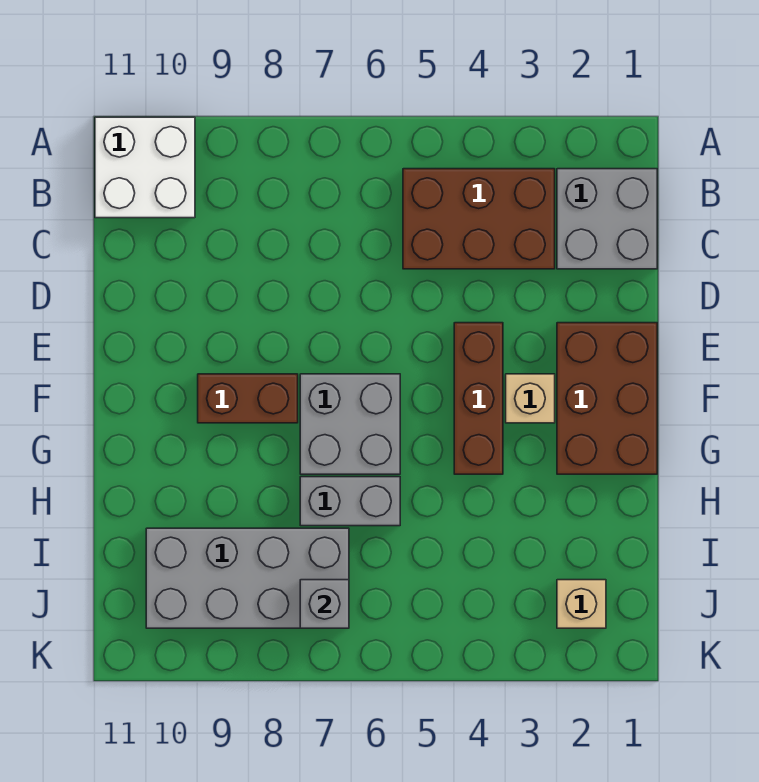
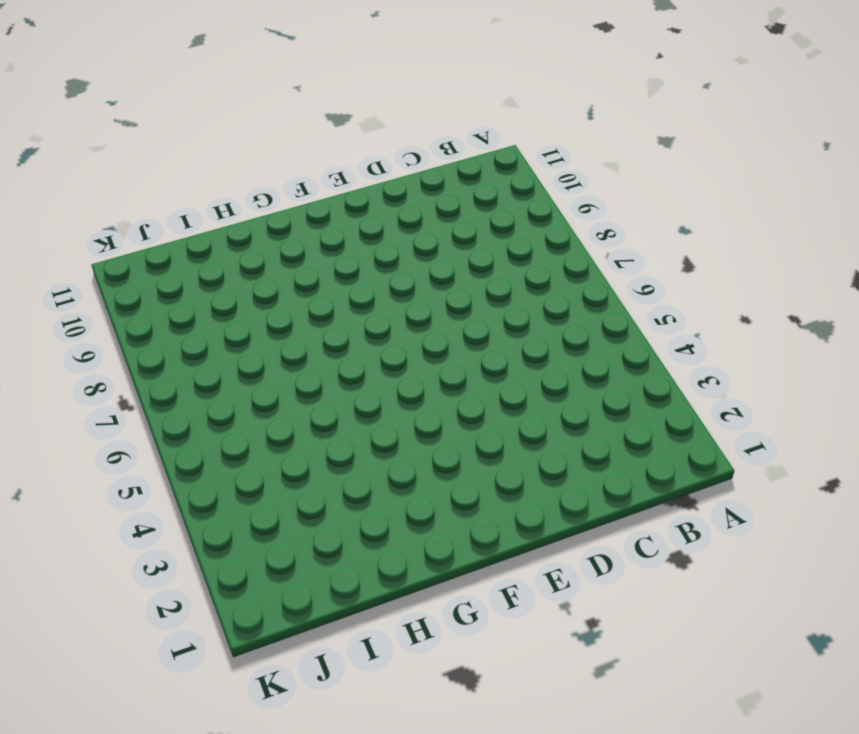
none -> white brick A10:B11 level 1
none -> grey brick B1:C2 level 1
none -> brown brick B3:C5 level 1

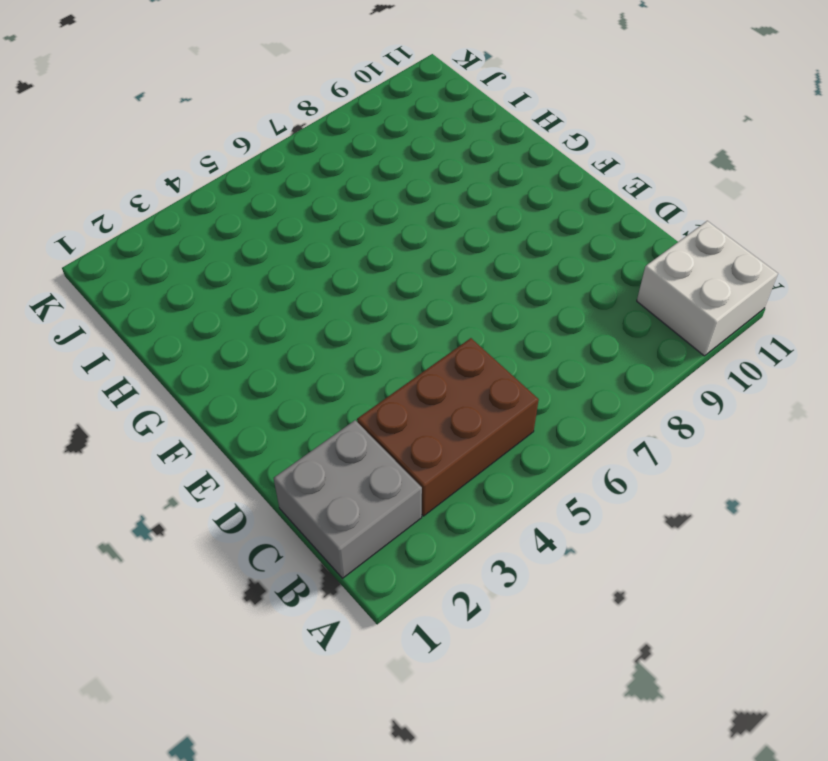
none -> brown brick E1:G2 level 1
none -> brown brick E4:G4 level 1
none -> tan brick F3 level 1

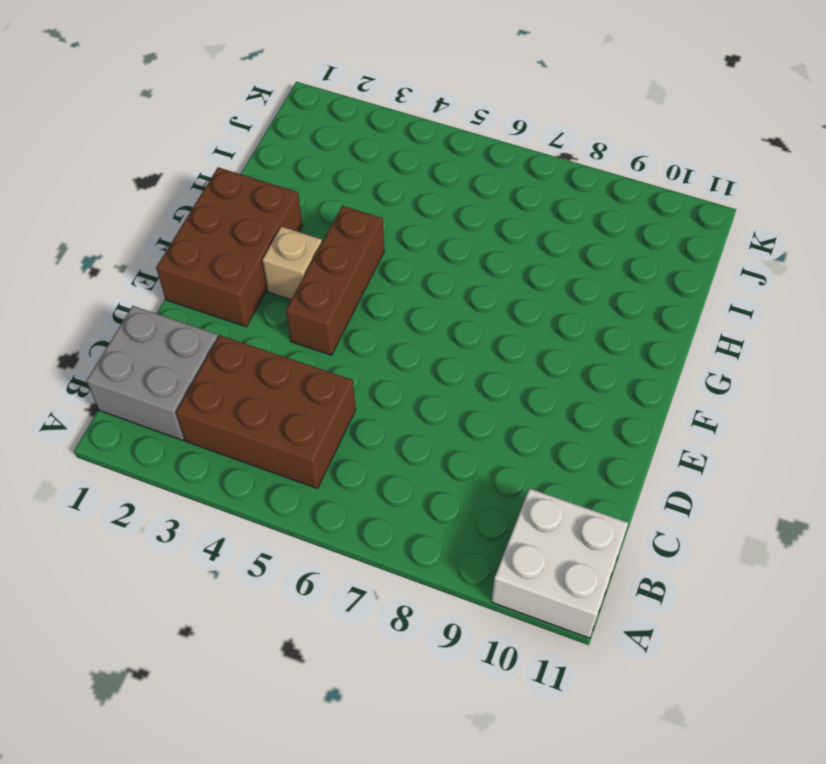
none -> grey brick F6:G7 level 1
none -> brown brick F8:F9 level 1
none -> grey brick H6:H7 level 1

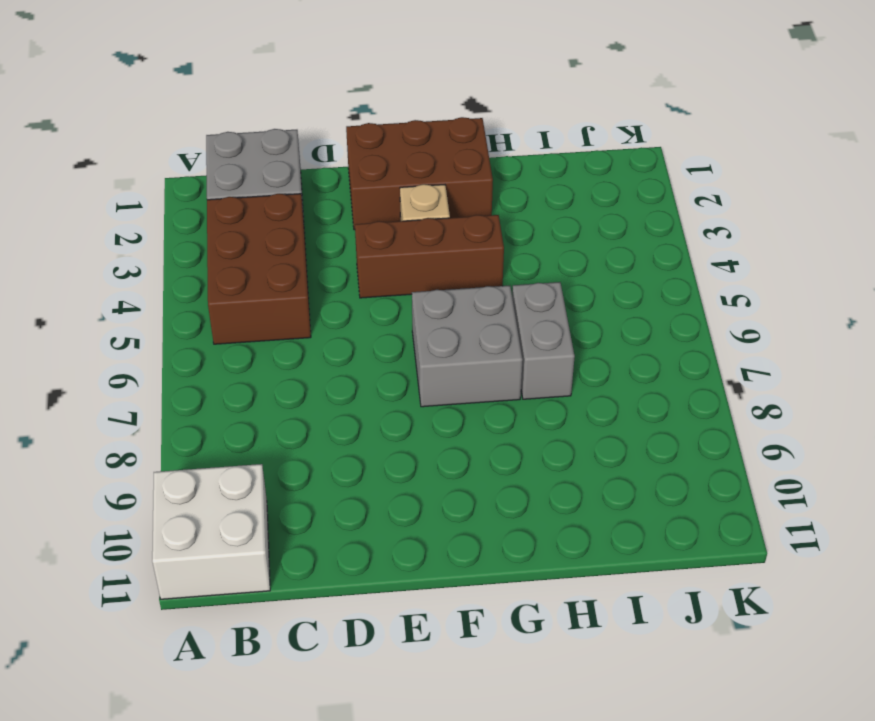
none -> brown brick F8:F9 level 1
none -> grey brick I7:J10 level 1
none -> tan brick J2 level 1

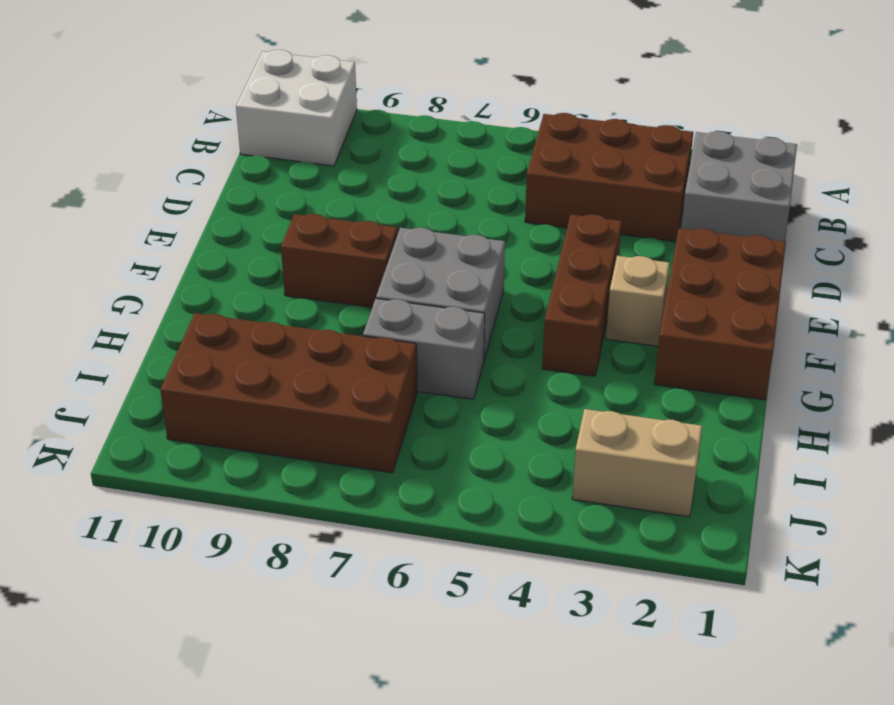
brown brick I7:J10 level 1 -> grey brick I7:J10 level 1
tan brick J2:J3 level 1 -> tan brick J2 level 1
none -> grey brick J7 level 2

